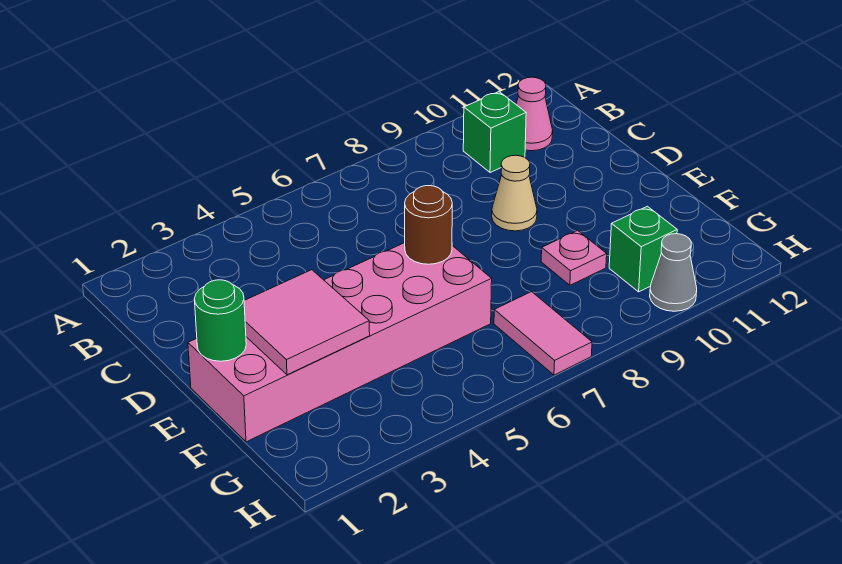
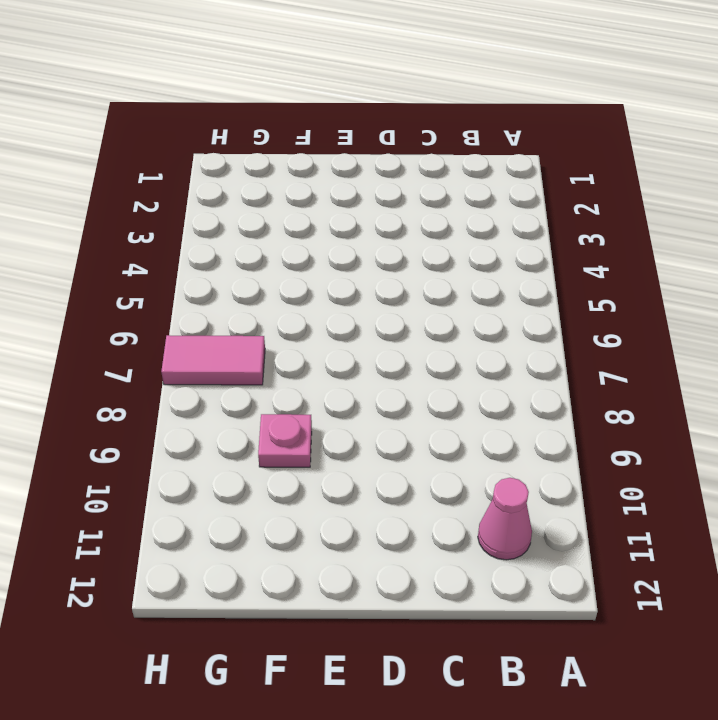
none -> green brick B10 level 1
none -> tan cone D9 level 1

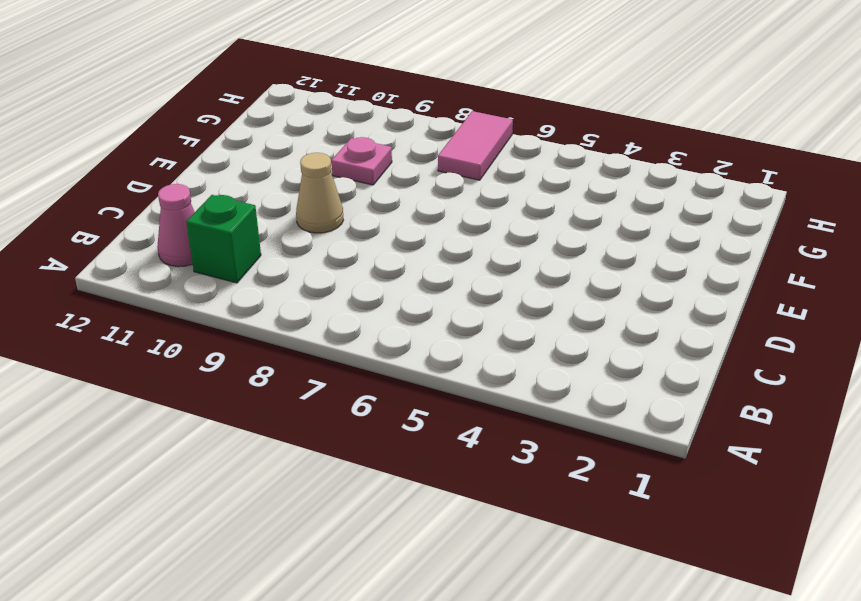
none -> pink brick E1:F6 level 1
none -> green brick G10 level 1

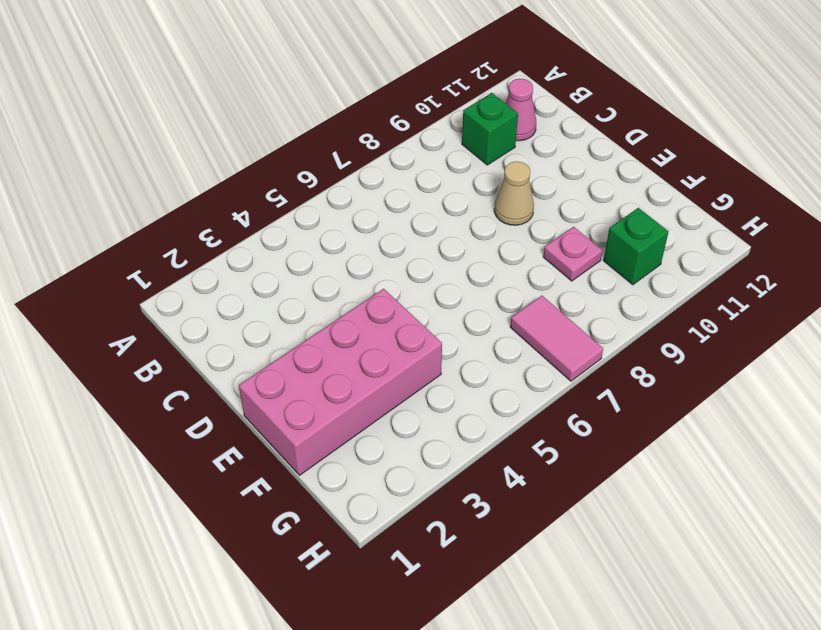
pink brick E1:F4 level 1 -> pink brick E1:F6 level 1
none -> grey cone H10 level 1
none -> green round brick E1 level 2

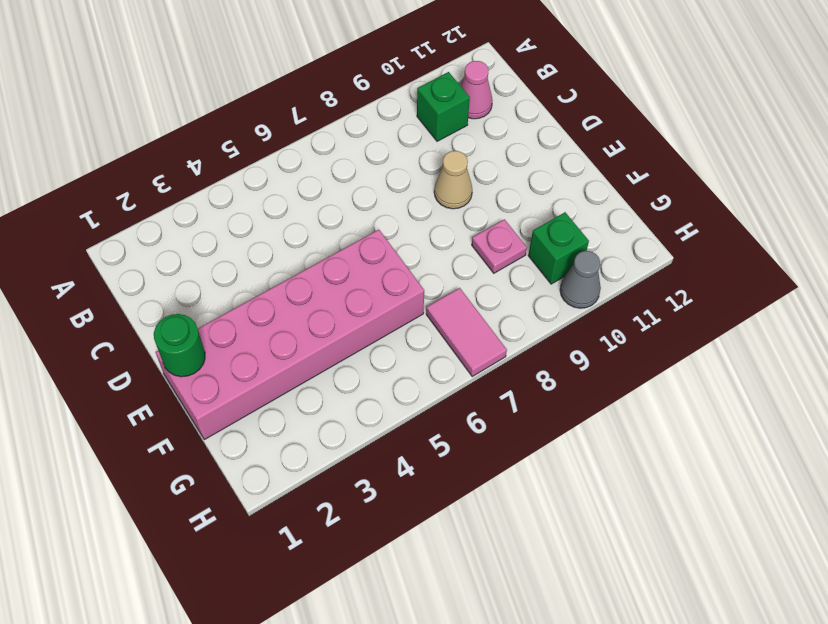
none -> pink tile E2:F3 level 2
none -> brown round brick E6 level 2

